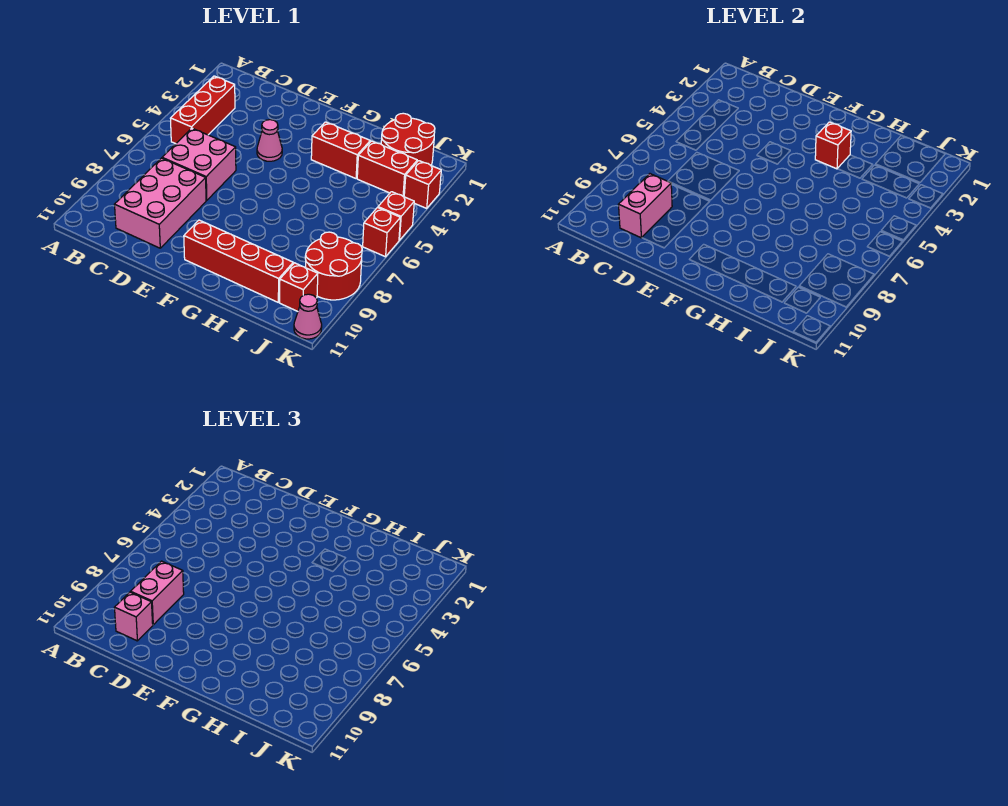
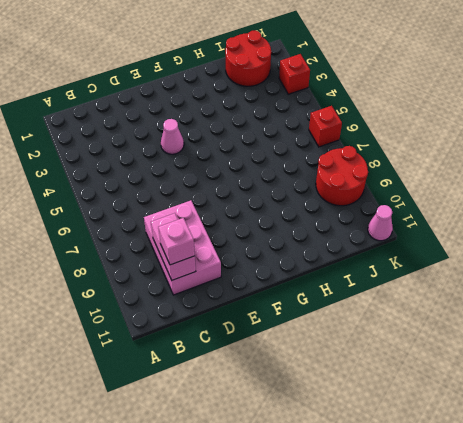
none -> red brick B3:B5 level 1
none -> pink brick C6:D7 level 1
none -> red brick F10:I10 level 1

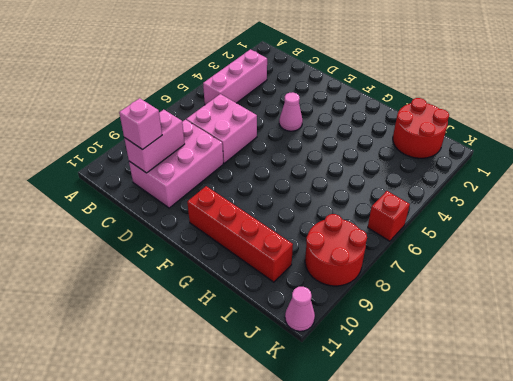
pink brick B3:B5 level 1 -> red brick B3:B5 level 1
none -> red brick G3:H3 level 1
none -> red brick I3:J3 level 1
none -> red brick J10 level 1

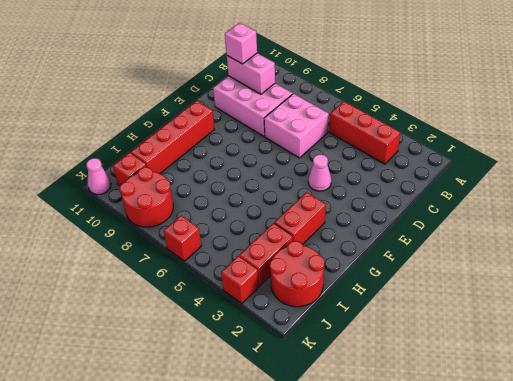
none -> red brick K5 level 1
none -> red brick G3 level 2
none -> pink brick C8:C9 level 3

